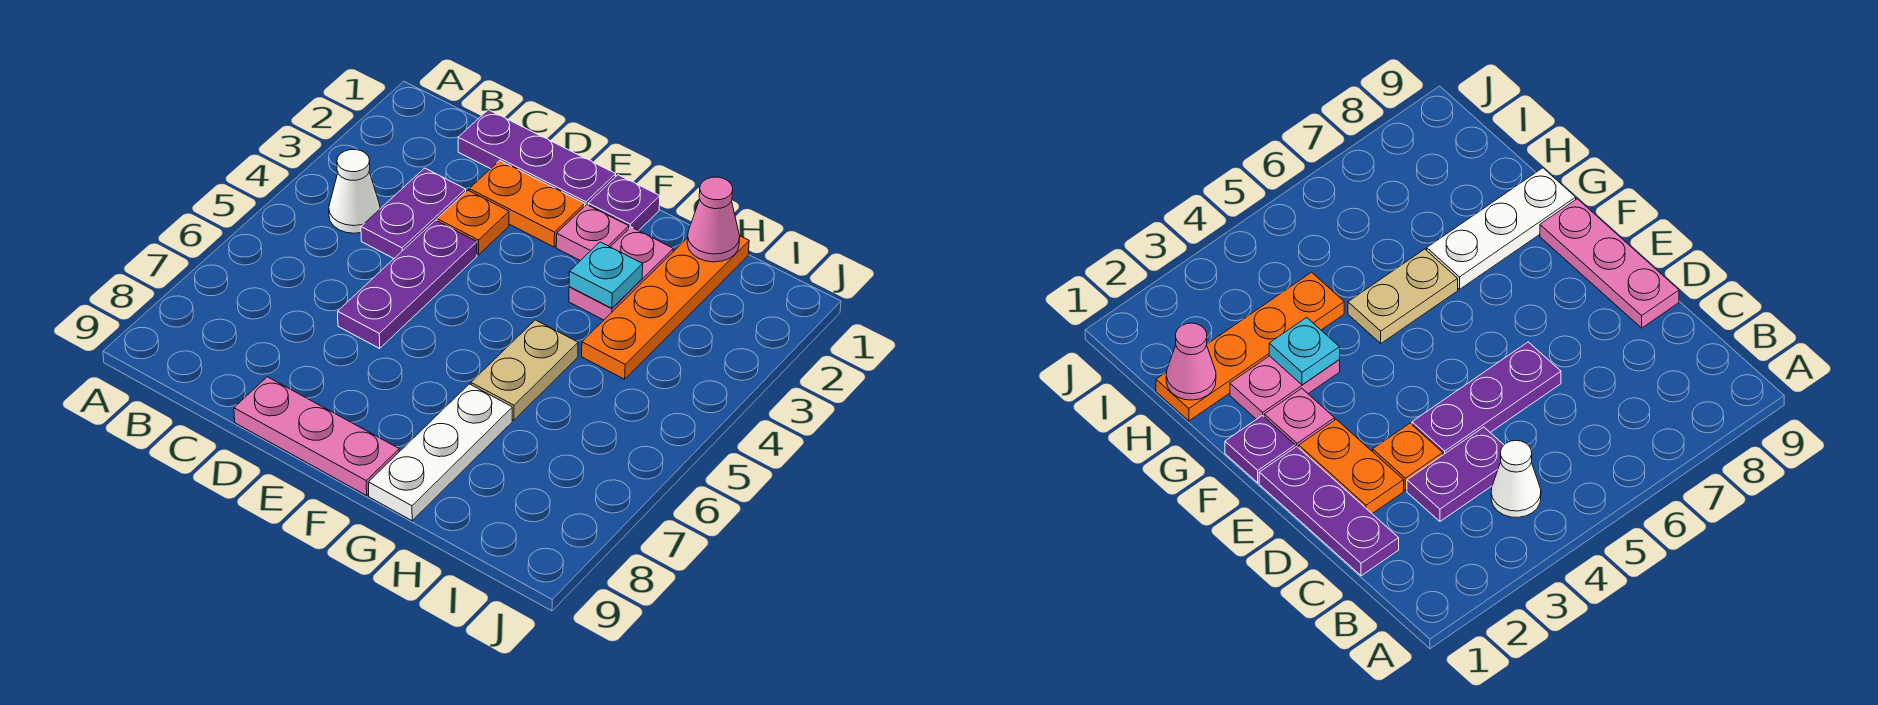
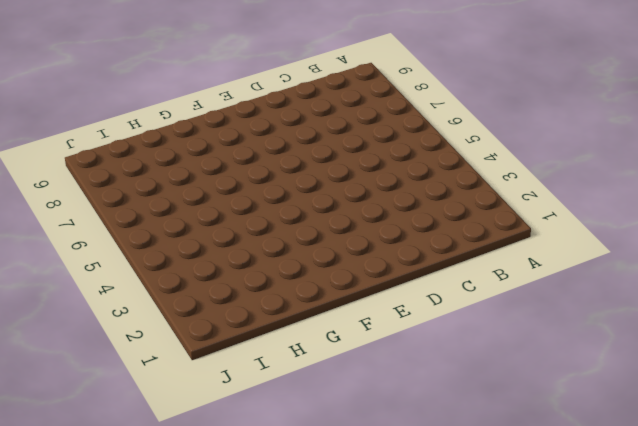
none -> white cone B4 level 1
none -> purple plate C1:E1 level 1
none -> purple plate C3:C4 level 1

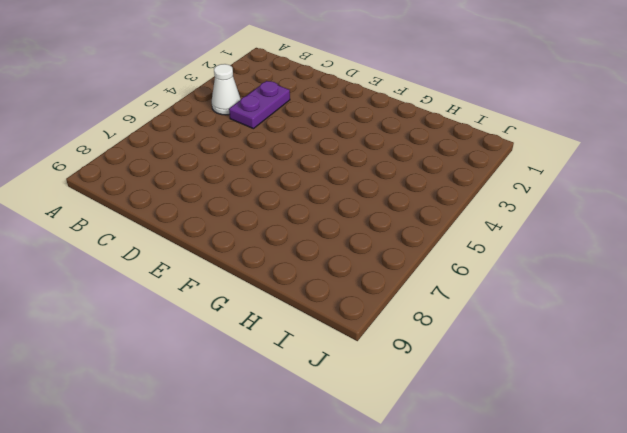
none -> purple plate C1:E1 level 1
none -> orange plate D2:E2 level 1
none -> orange plate D3 level 1

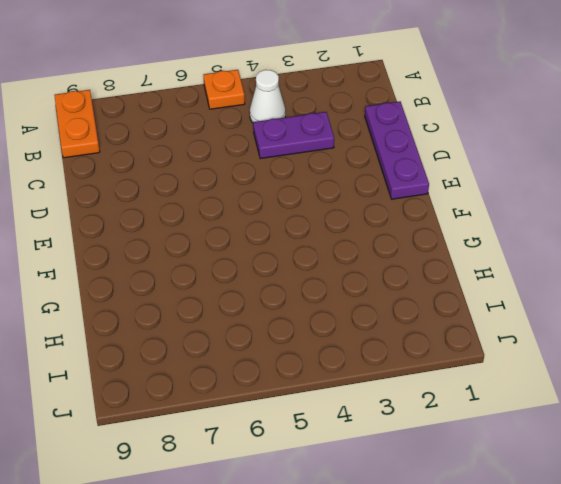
orange plate A5 level 1 -> orange plate D3 level 1
orange plate A9:B9 level 1 -> orange plate D2:E2 level 1
none -> purple plate D4:D6 level 1
none -> pink plate D9:F9 level 1
none -> purple plate F1 level 1

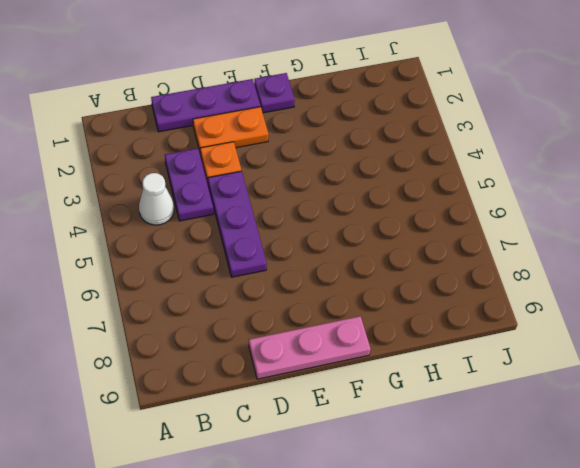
none -> pink plate F2 level 1
none -> pink plate G2:G3 level 1
none -> tan plate G5:G6 level 1

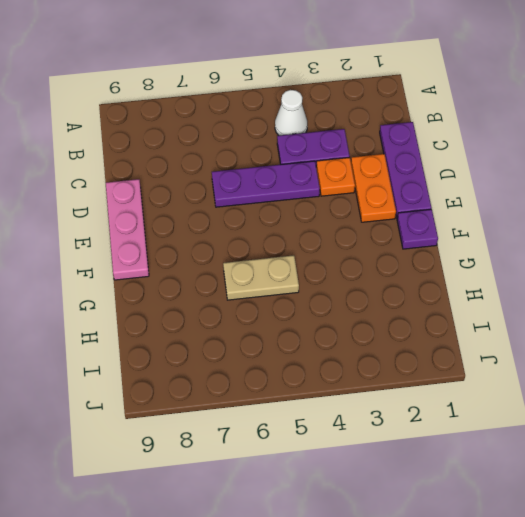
none -> pink plate F2 level 1
none -> pink plate G2:G3 level 1
none -> white plate G7:G9 level 1

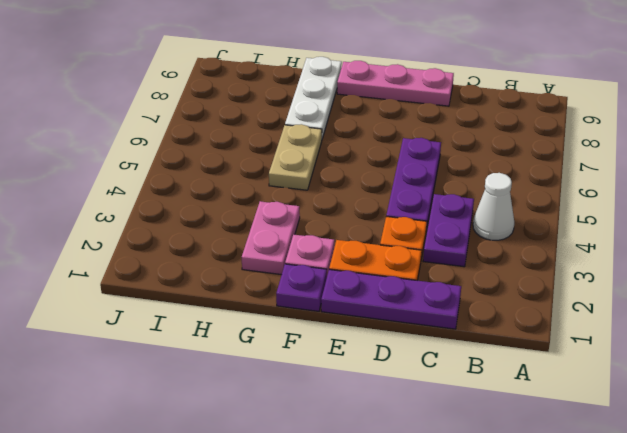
none -> orange plate H1:H4 level 1
none -> cyan plate G3 level 2
none -> pink cone H1 level 2

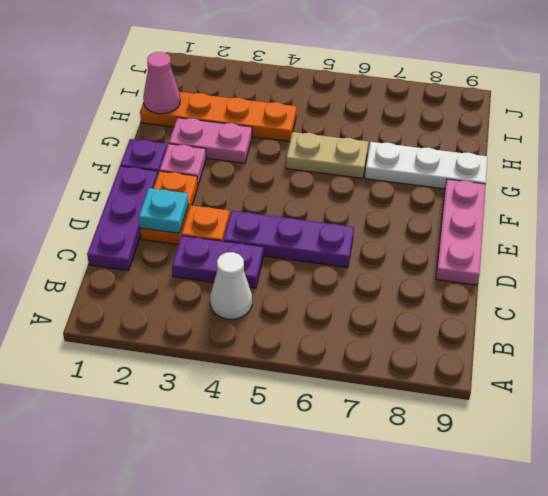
cyan plate D2 level 2 -> cyan plate G3 level 2

